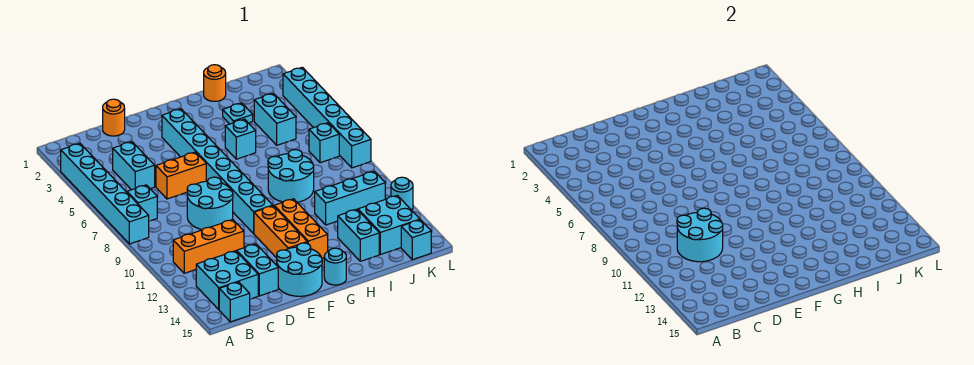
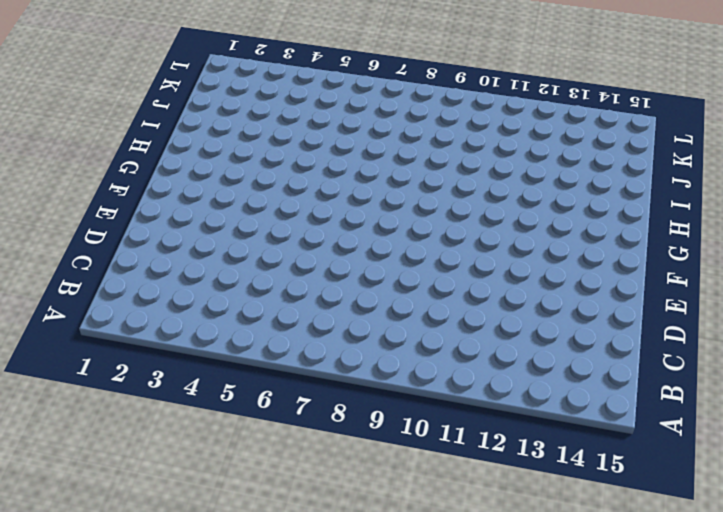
none -> cyan brick A3:A8 level 1
none -> cyan brick B7 level 1
none -> orange brick B11:D11 level 1

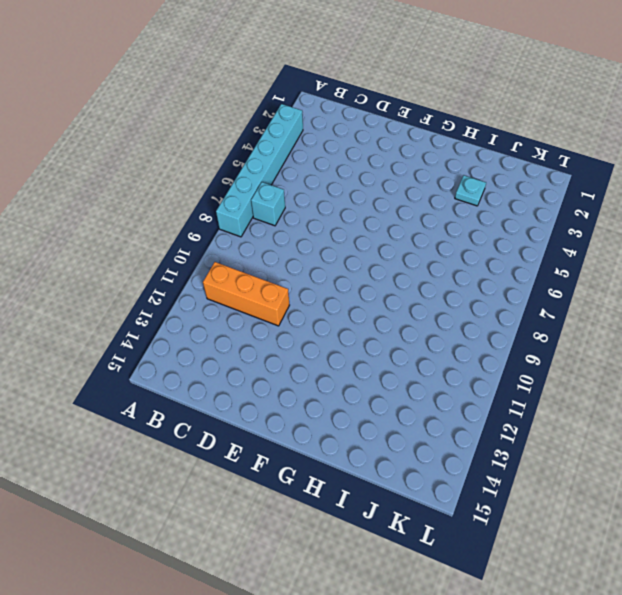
none -> cyan brick B13:C14 level 1
none -> cyan brick B15 level 1
none -> cyan brick C4:C5 level 1

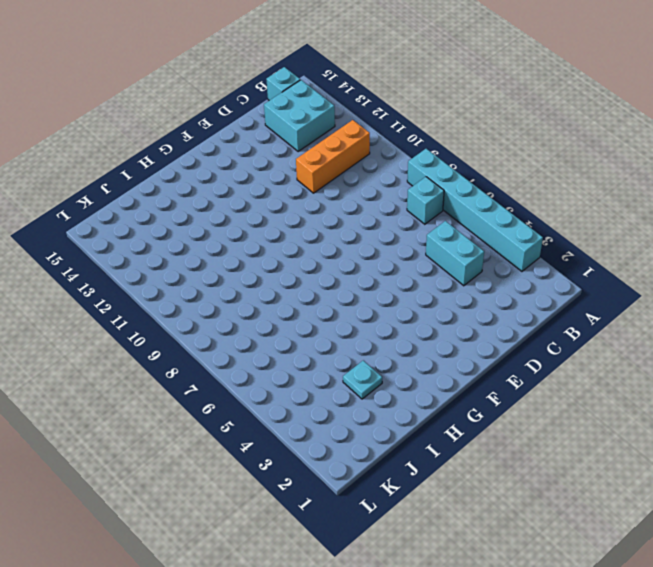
none -> orange round brick D1 level 1
none -> orange brick D6:E6 level 1
none -> cyan round brick D8:E9 level 1

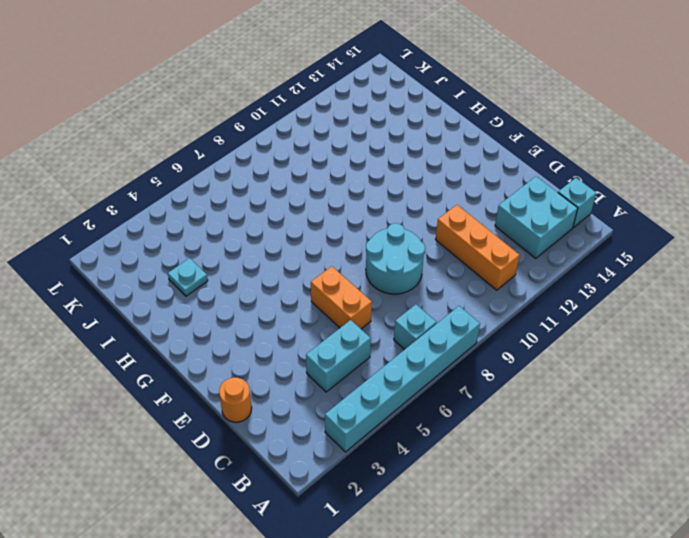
none -> cyan brick D13:D14 level 1
none -> cyan round brick E14:F15 level 1
none -> cyan brick F3:F10 level 1

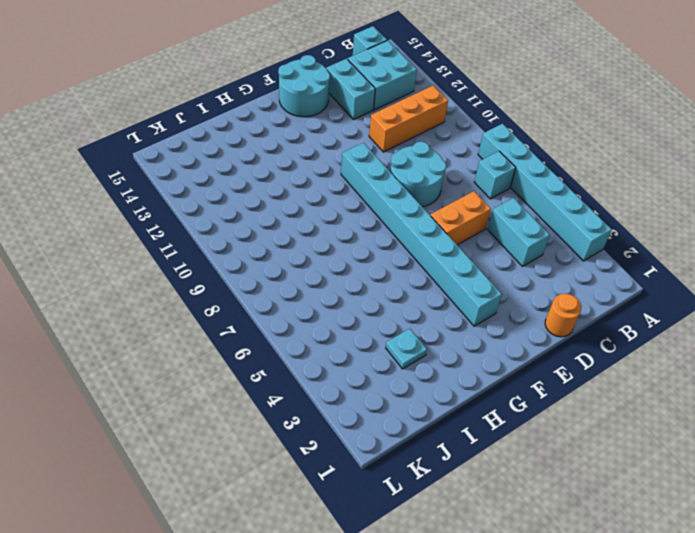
none -> orange brick F11:F13 level 1
none -> orange brick G11:G13 level 1
none -> cyan round brick G15 level 1

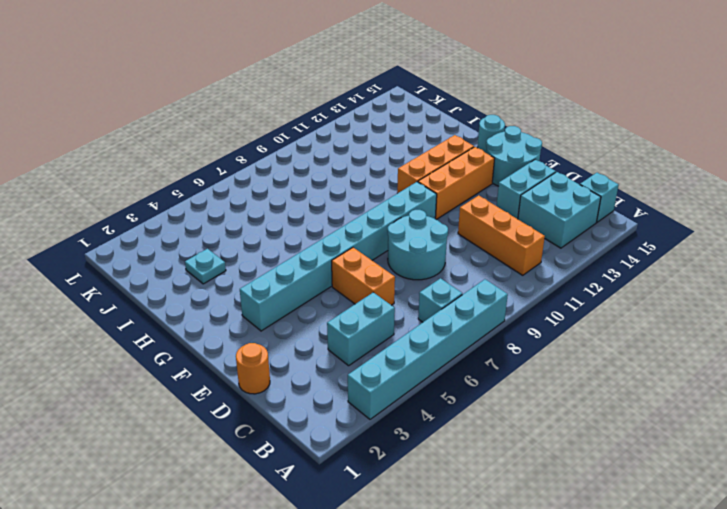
none -> cyan brick H5 level 1
none -> cyan round brick H8:I9 level 1
none -> orange round brick I1 level 1

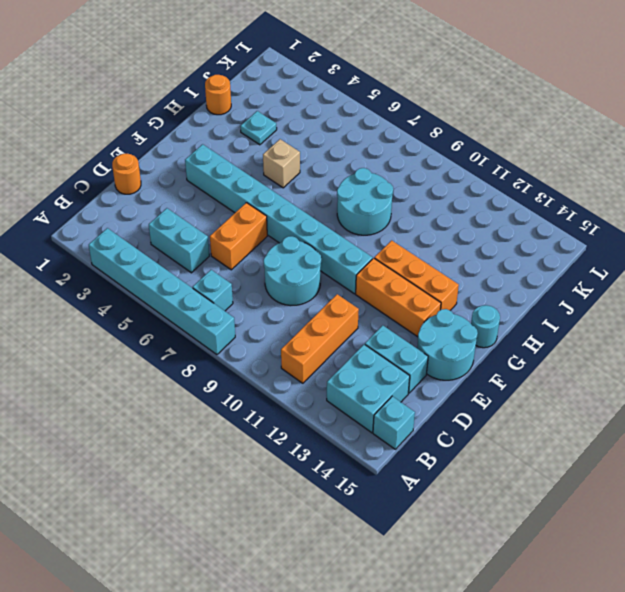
tan brick H5 level 1 -> cyan brick H5 level 1
none -> cyan brick I11:K11 level 1
none -> cyan brick I13:I14 level 1
none -> cyan brick J4:J5 level 1

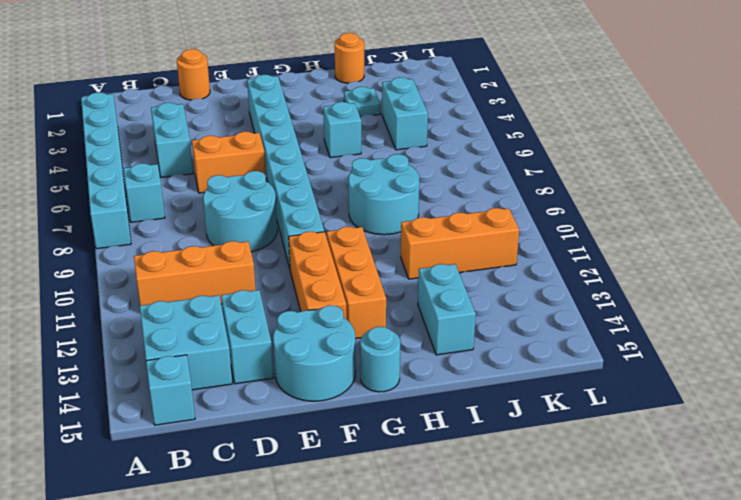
orange brick I11:K11 level 1 -> cyan brick I11:K11 level 1
none -> cyan brick J13:K14 level 1
none -> cyan brick K7 level 1
none -> cyan brick K15 level 1

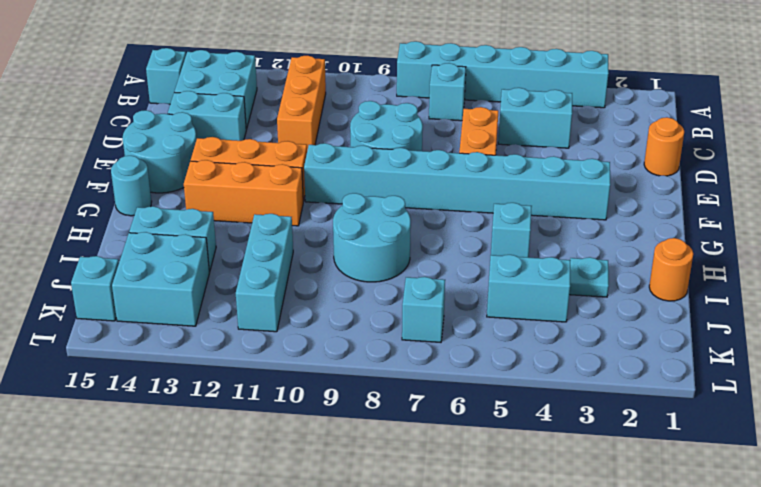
none -> cyan brick L3:L8 level 1
none -> cyan round brick L12 level 1
none -> cyan round brick C10:D11 level 2

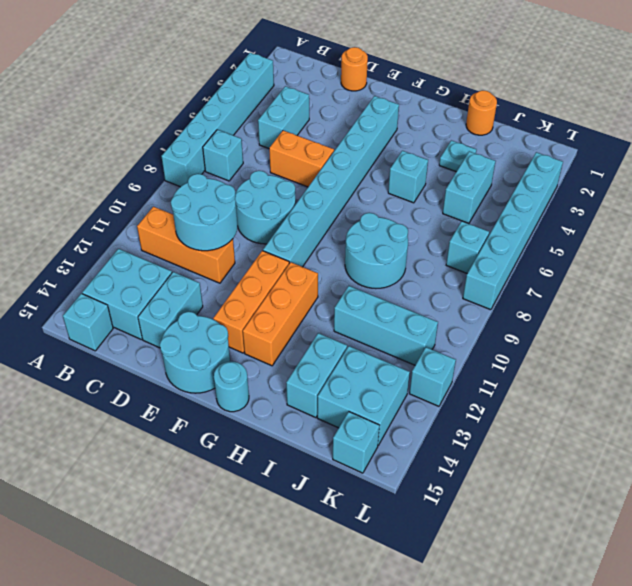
cyan brick L12 level 1 -> cyan round brick L12 level 1

